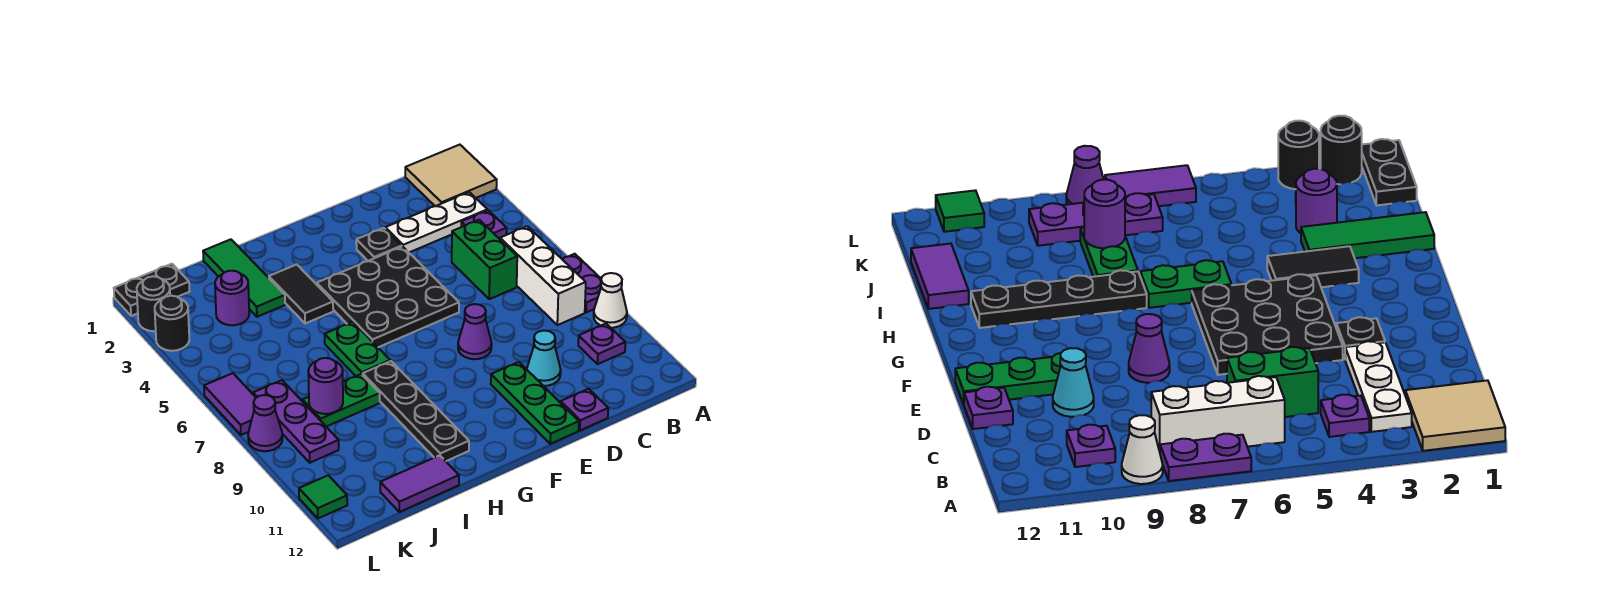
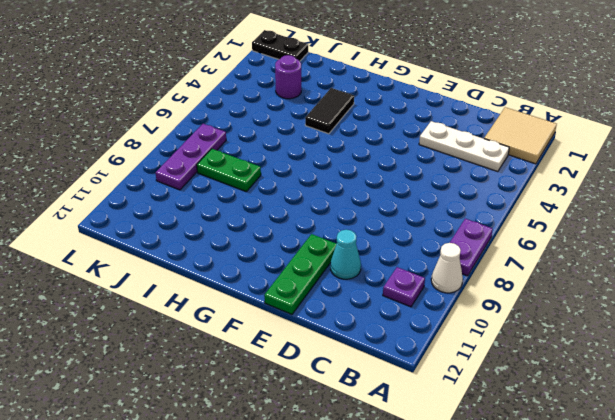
none -> purple plate B4 level 1
none -> white brick B6:B8 level 1
none -> green brick C5:C6 level 1

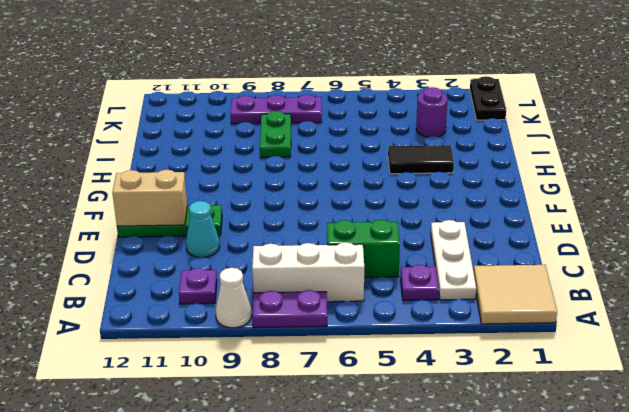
tan brick E11:E12 level 2 -> none
none -> purple plate D12 level 1
none -> black plate E3 level 1
none -> black plate E4:G6 level 1

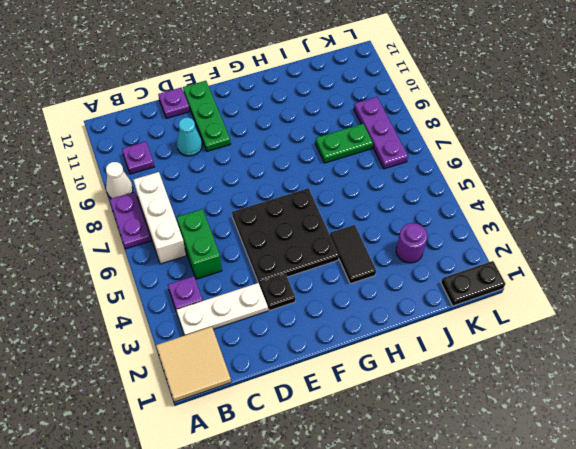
none -> purple cone E8 level 1
none -> green plate H6:H7 level 1
none -> black plate H8:H11 level 1

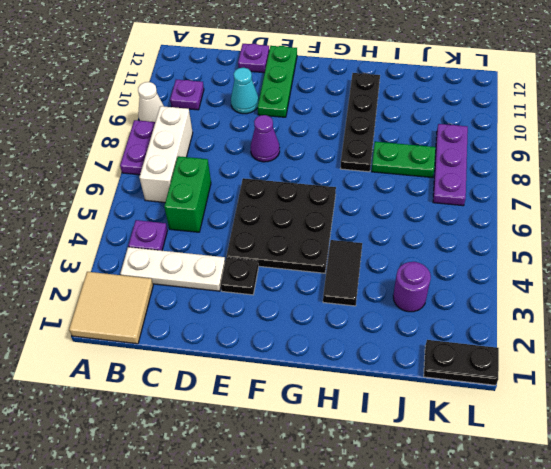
none -> green plate H6:H7 level 1
none -> green tile I1:I3 level 1
none -> purple tile I12:J12 level 1

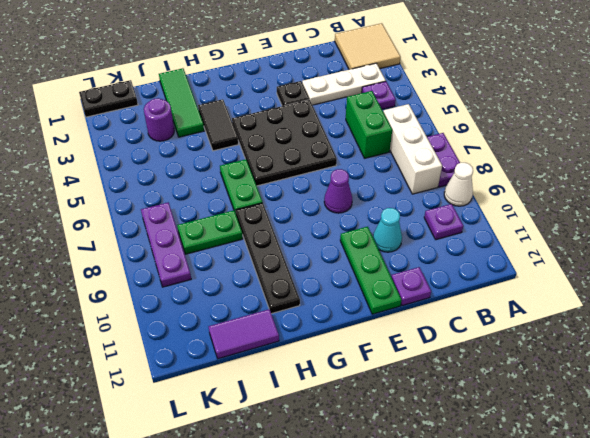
none -> black round brick L2 level 1
none -> black round brick L3 level 1
none -> purple tile L6:L7 level 1

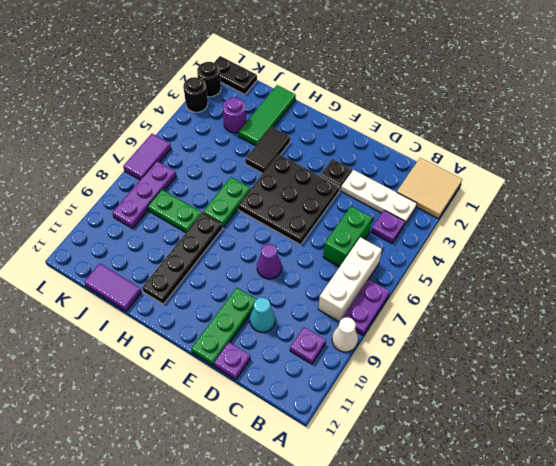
none -> purple cone L8 level 1
none -> green tile L11 level 1
none -> purple round brick J8 level 2

